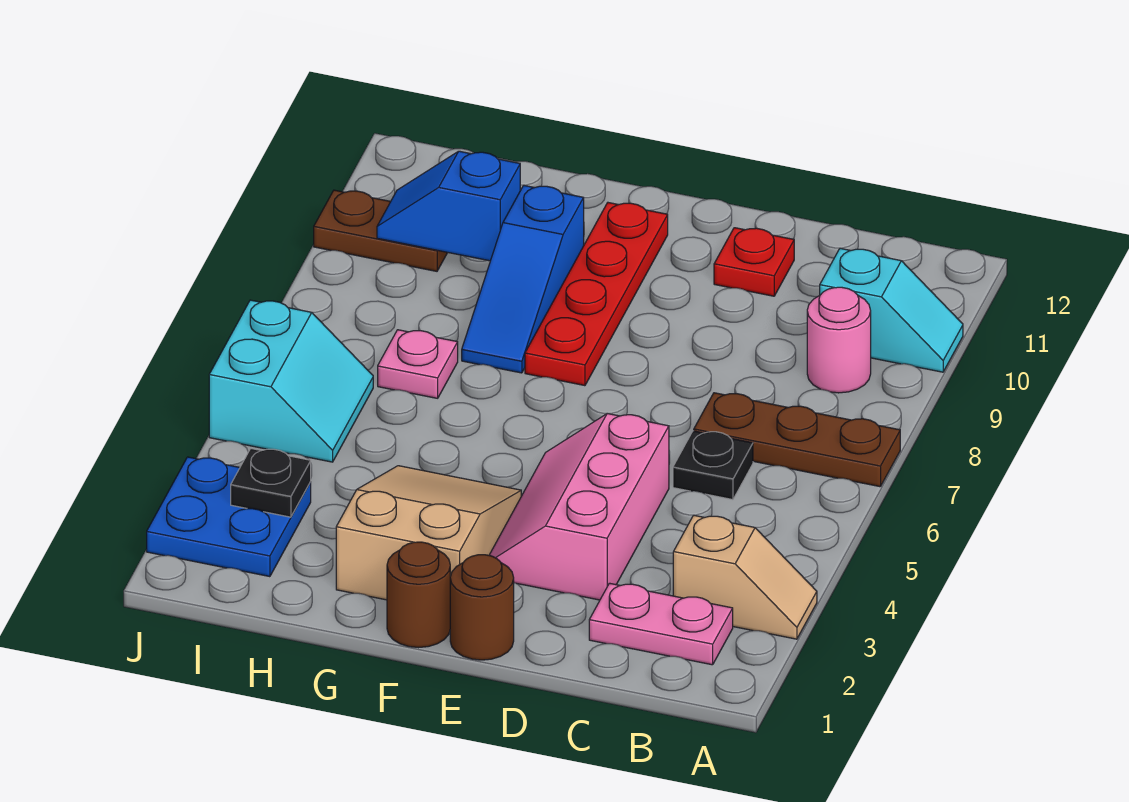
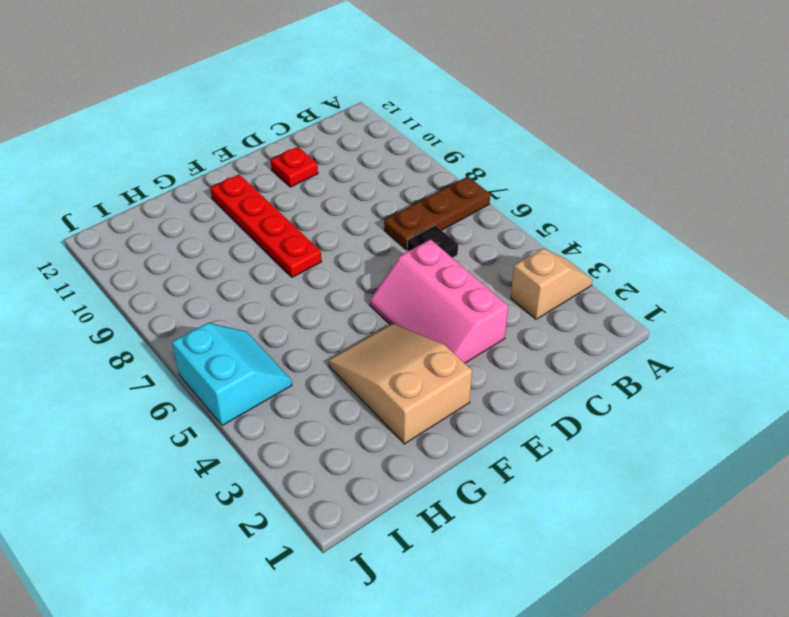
none -> cyan slope A10:B10 level 1 top B
none -> pink plate B2:C2 level 1
none -> pink round brick B9 level 1

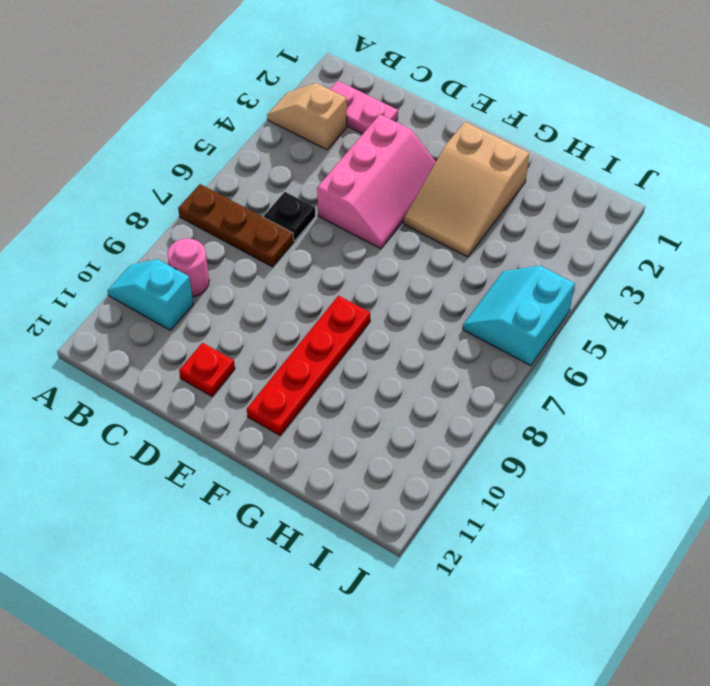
none -> brown round brick E1 level 1
none -> brown round brick F1 level 1
none -> blue slope G8:G10 level 1 top 10

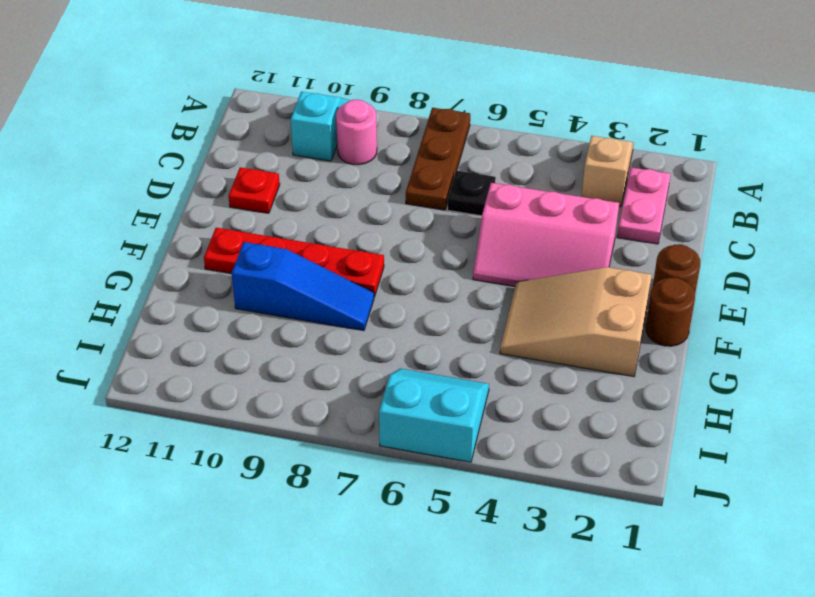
none -> pink plate H7 level 1
none -> blue plate I2:J3 level 1
none -> brown plate I10:J10 level 1

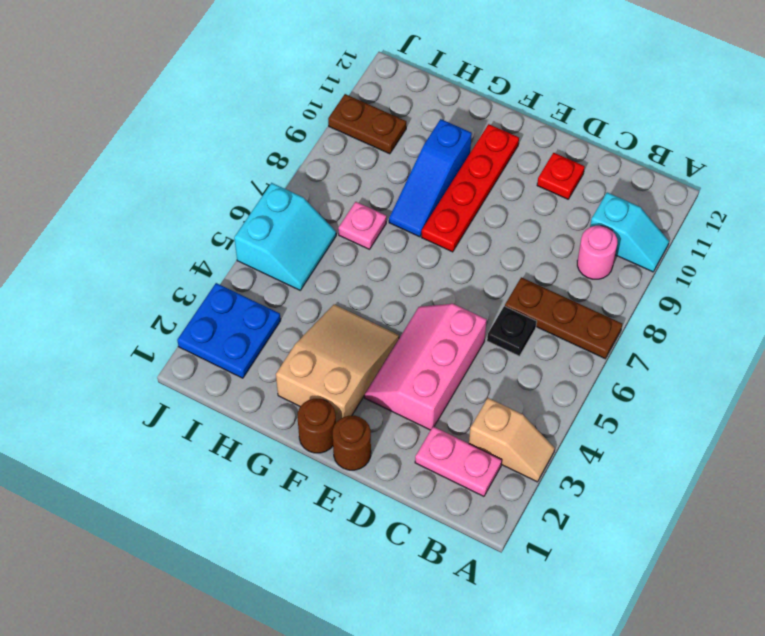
none -> blue slope H10:I10 level 2 top H
none -> black plate I3 level 2

